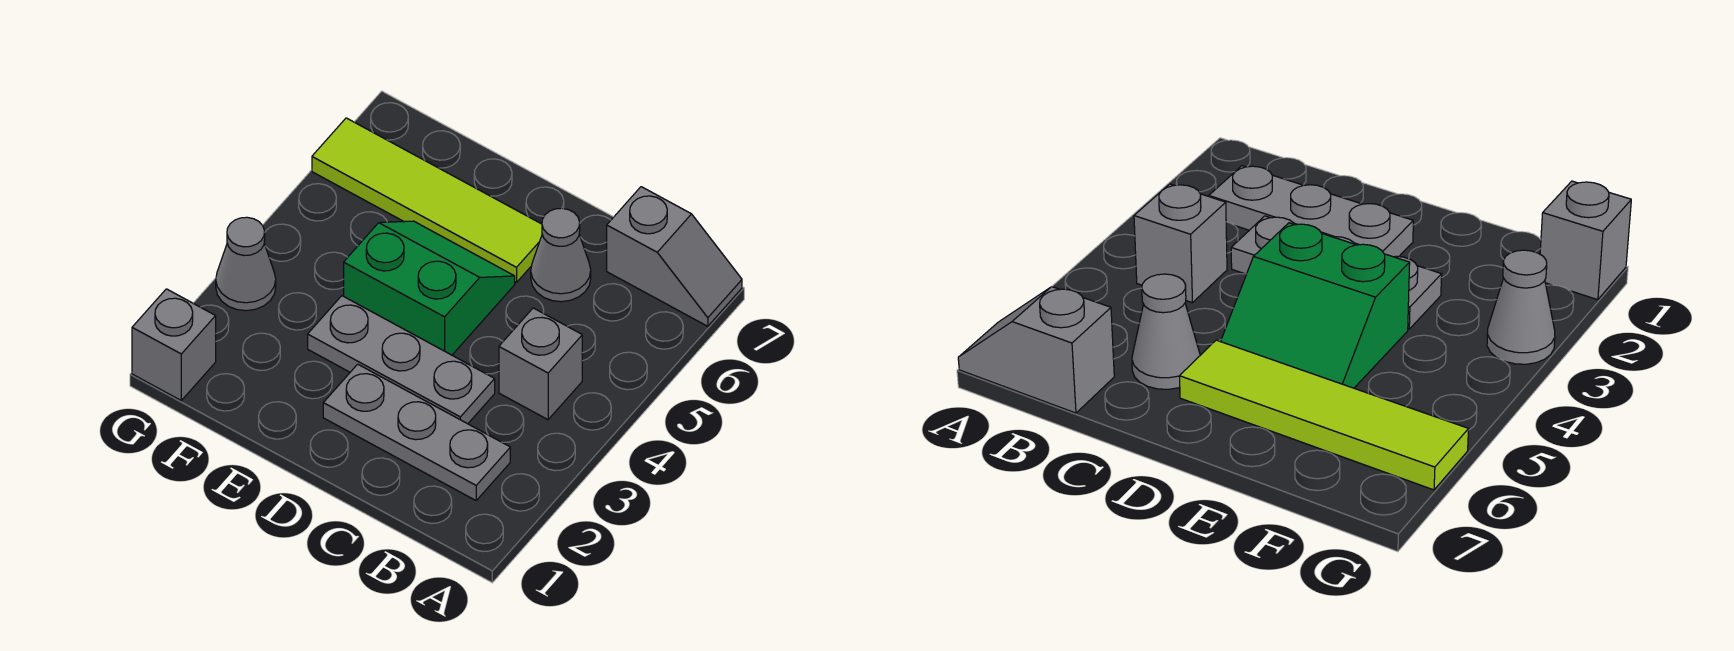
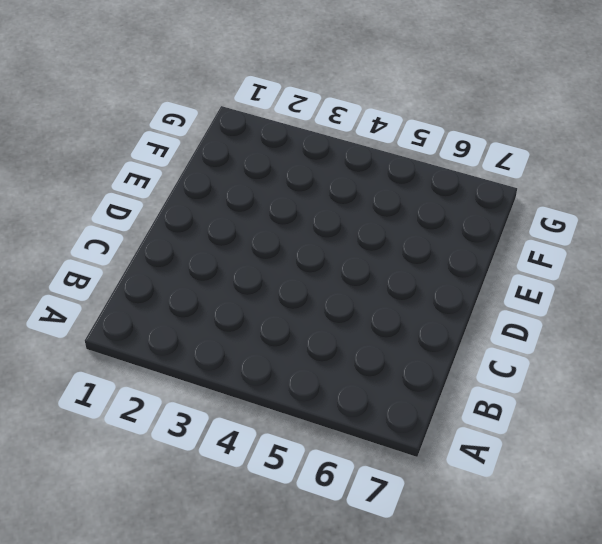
none -> grey slope A7:B7 level 1 top B
none -> grey plate B2:D2 level 1

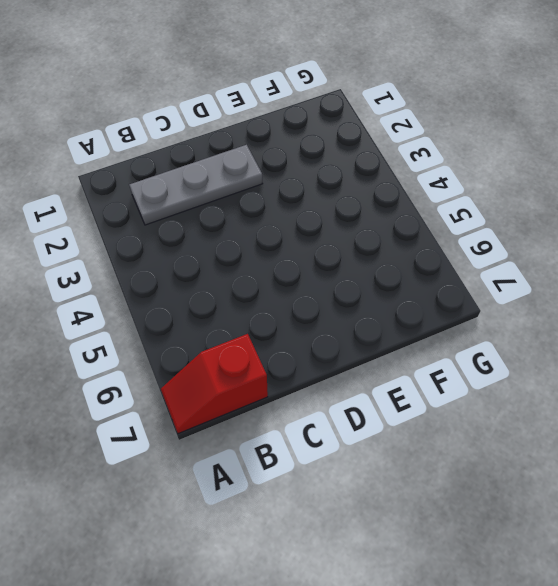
red slope A7:B7 level 1 top B -> grey slope A7:B7 level 1 top B
none -> grey brick B4 level 1
none -> grey plate C3:E3 level 1

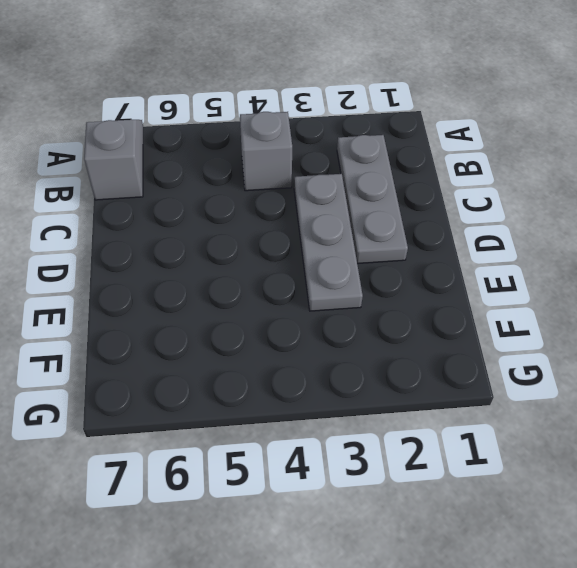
none -> grey cone C6 level 1
none -> green slope D4:E5 level 1 top 4

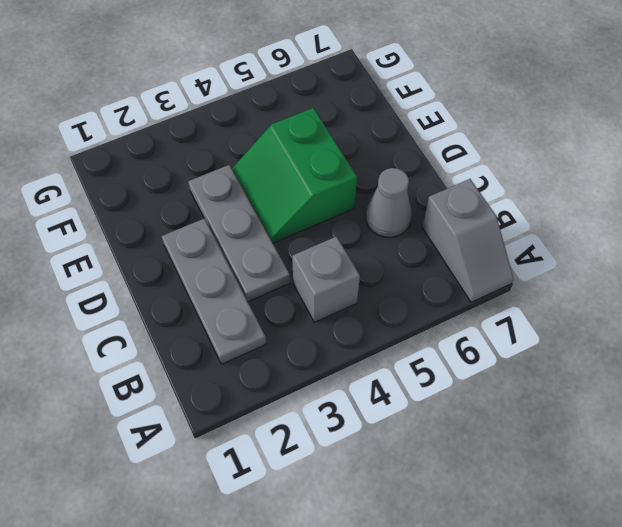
green slope D4:E5 level 1 top 5 -> green slope D4:E5 level 1 top 4
none -> lime tile D6:G6 level 1
none -> grey brick G1 level 1

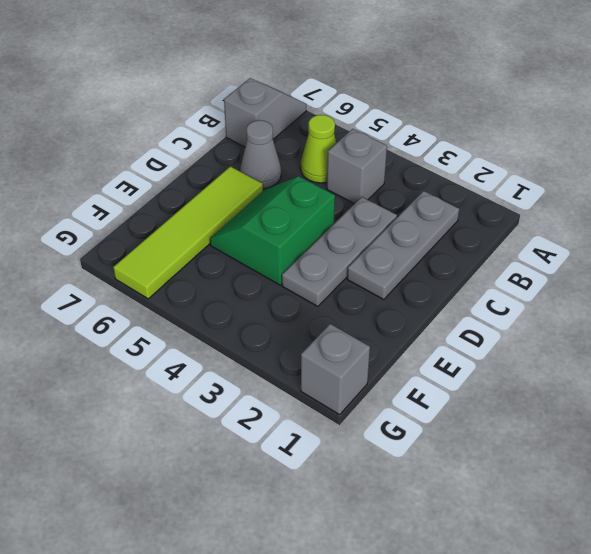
lime cone B5 level 1 -> none
none -> grey cone G3 level 1

